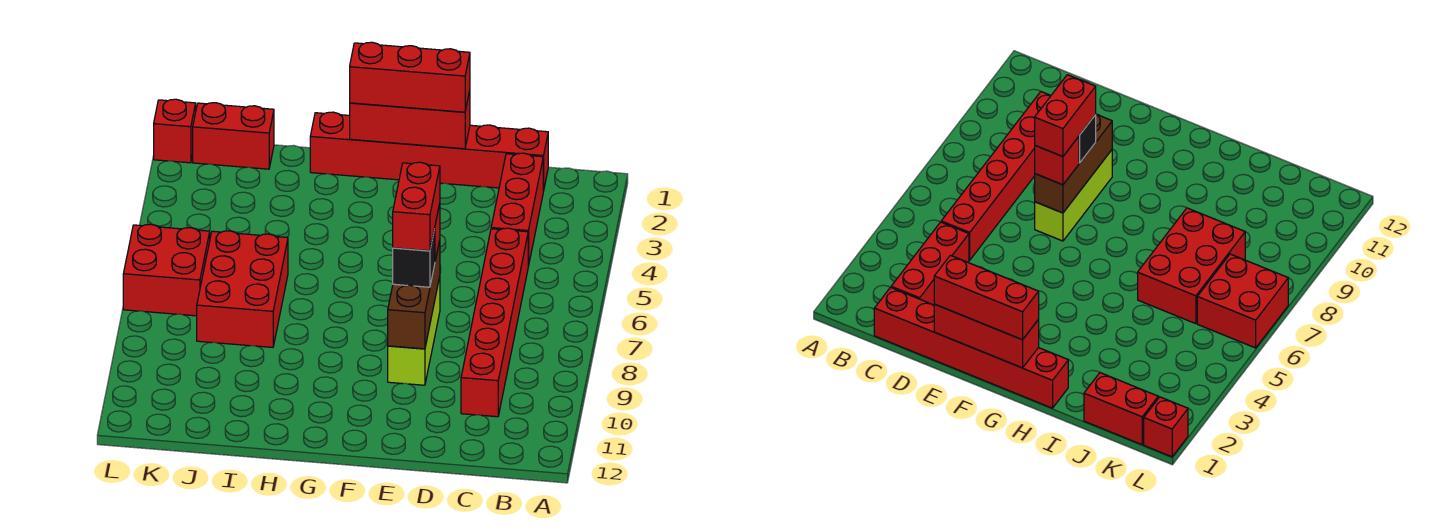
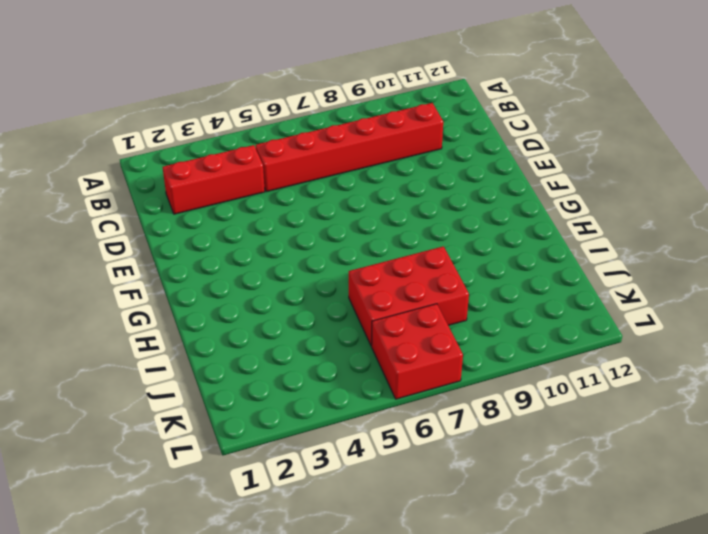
none -> red brick C1:H1 level 1
none -> lime brick E7:E9 level 1
none -> red brick J1:K1 level 1

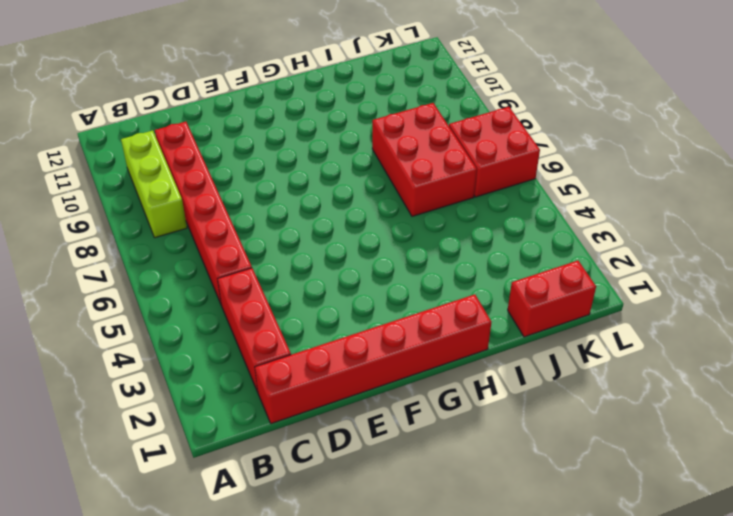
lime brick B8:B10 level 1 -> lime brick E7:E9 level 1
none -> red brick L1 level 1
none -> red brick E1:G1 level 2
none -> brown brick E7:E9 level 2

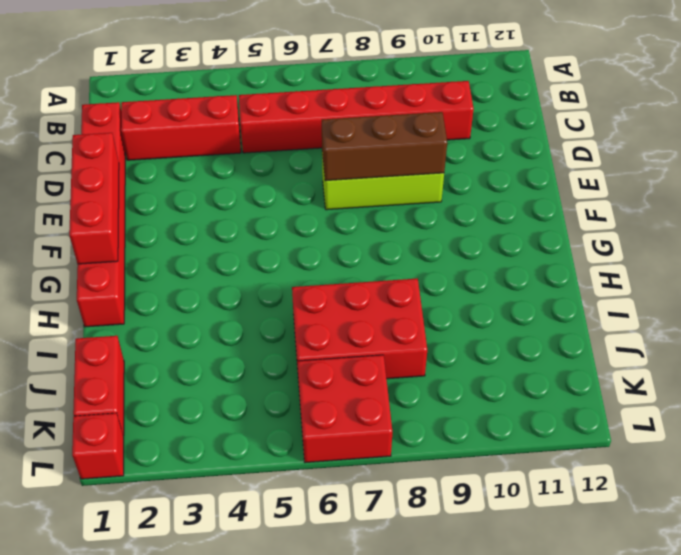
none -> red brick E1:G1 level 3
none -> red brick E7 level 3
none -> black brick E8 level 3

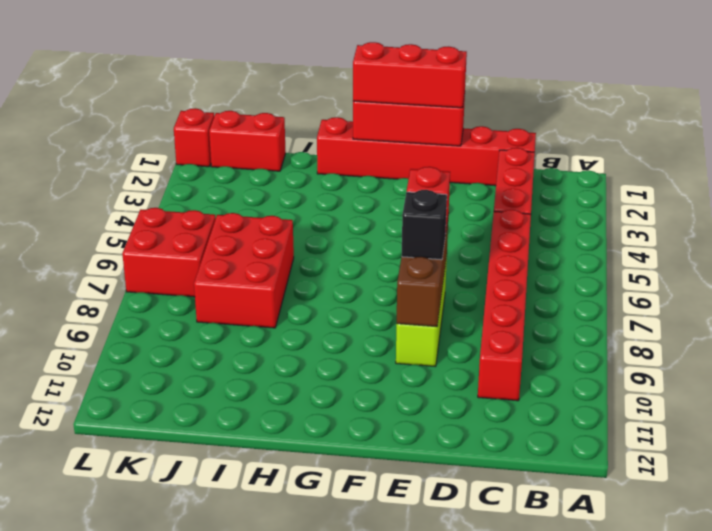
none -> red brick E7:E8 level 4

